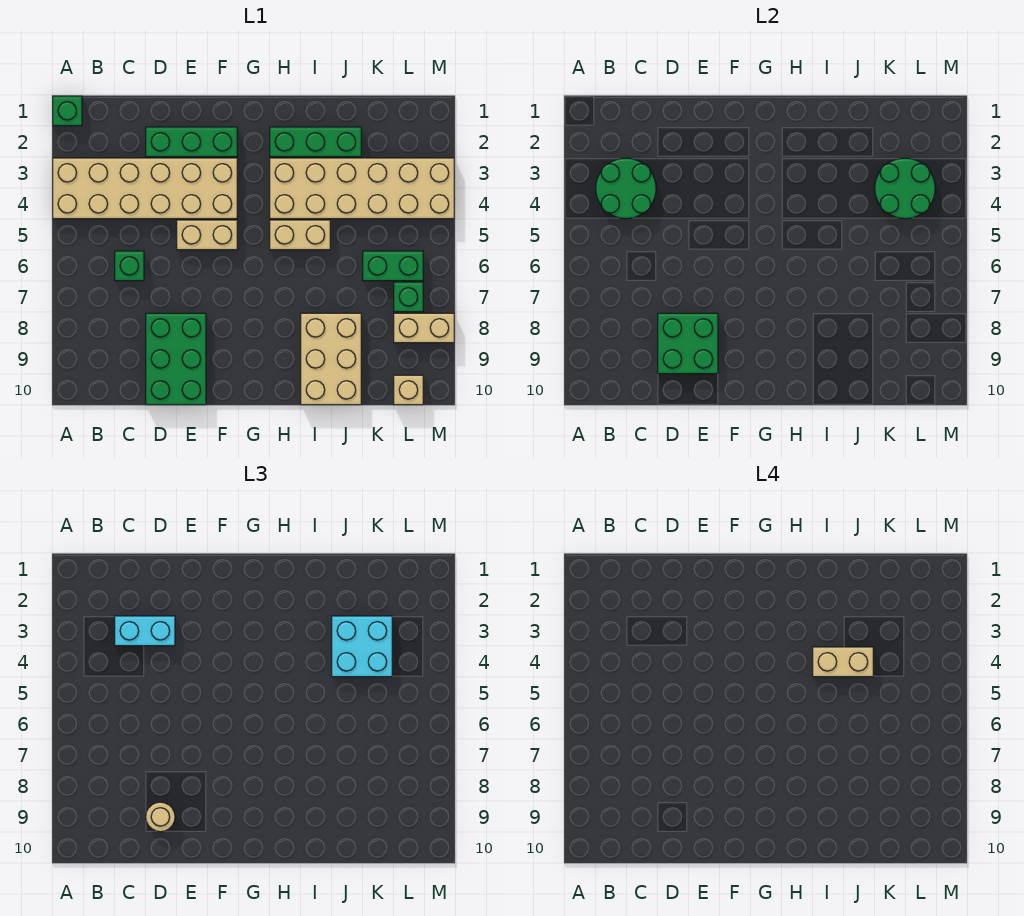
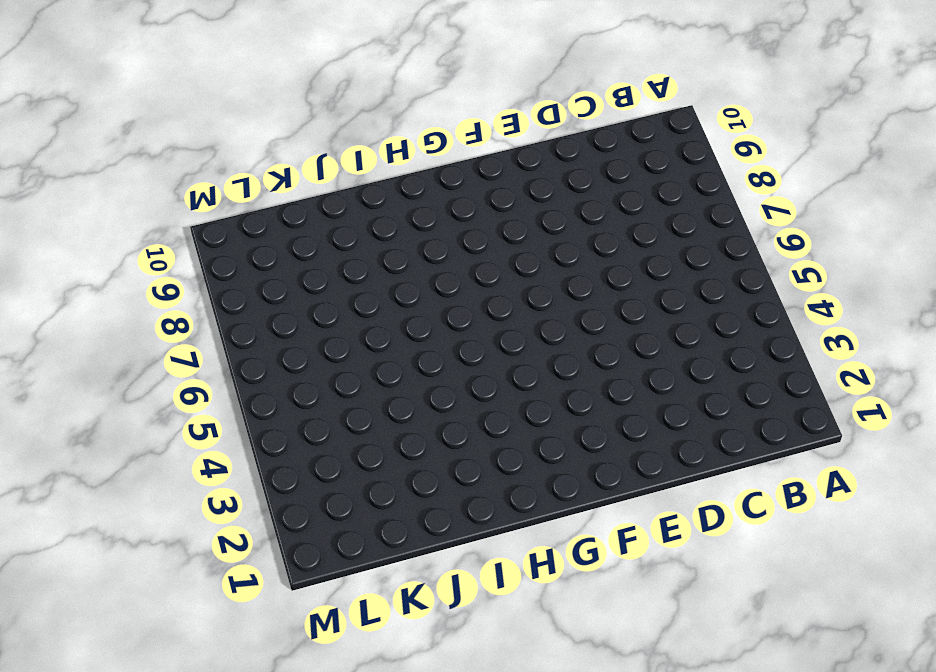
none -> green brick A1 level 1
none -> tan brick A3:F4 level 1
none -> green brick C6 level 1

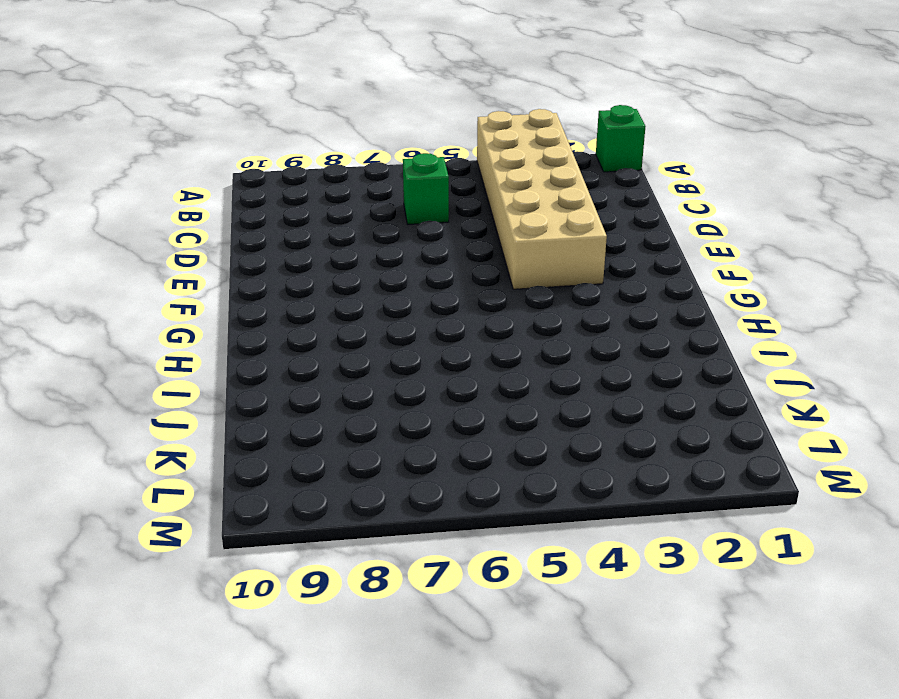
none -> green brick D2:F2 level 1
none -> green brick D8:E10 level 1
none -> tan brick E5:F5 level 1

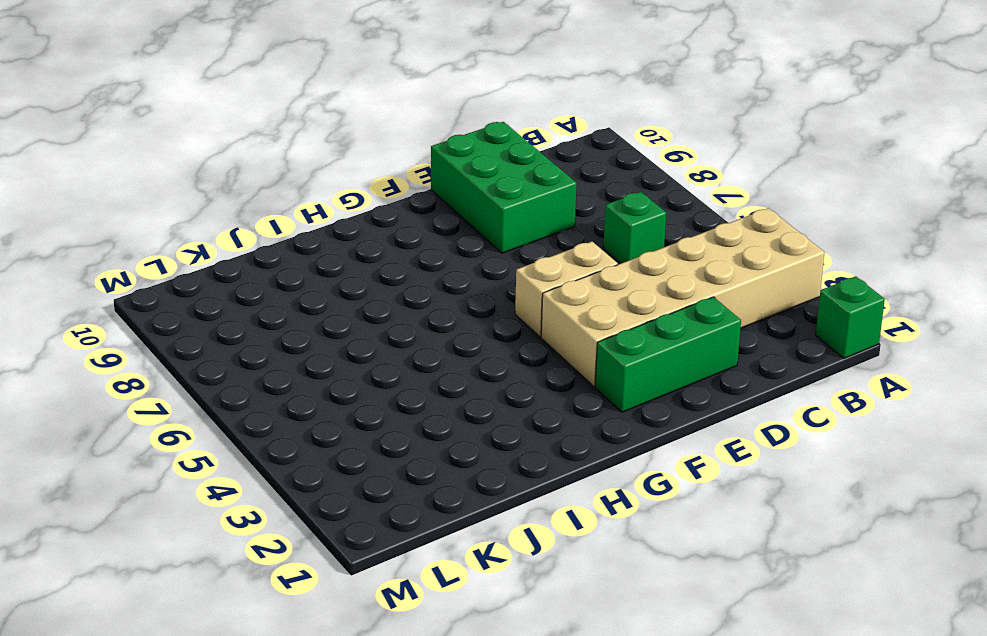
none -> green brick H2:J2 level 1
none -> tan brick H3:M4 level 1
none -> tan brick H5:I5 level 1

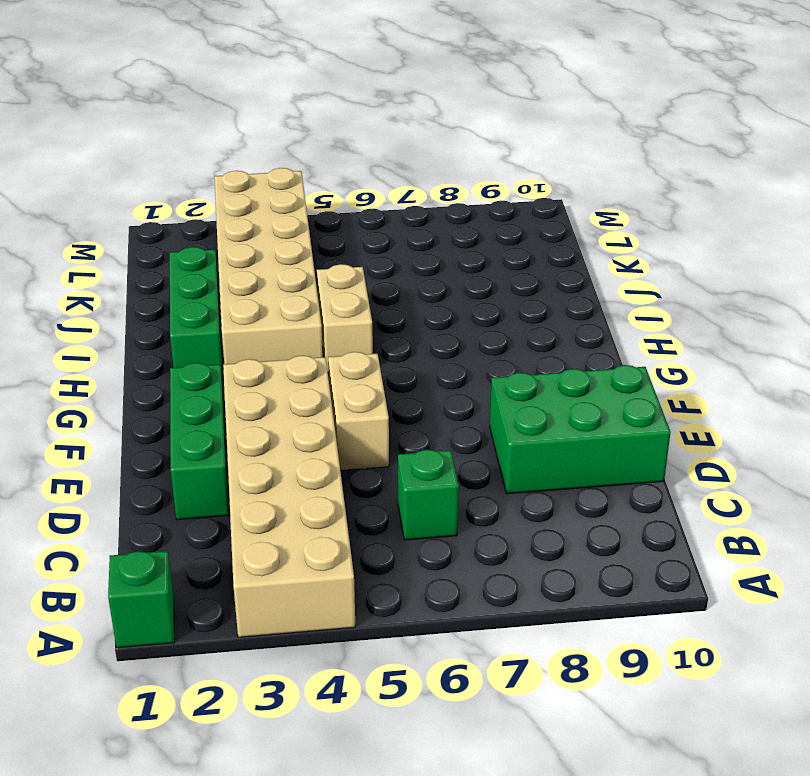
none -> tan brick I8:J10 level 1
none -> green brick K6:L6 level 1
none -> green brick L7 level 1

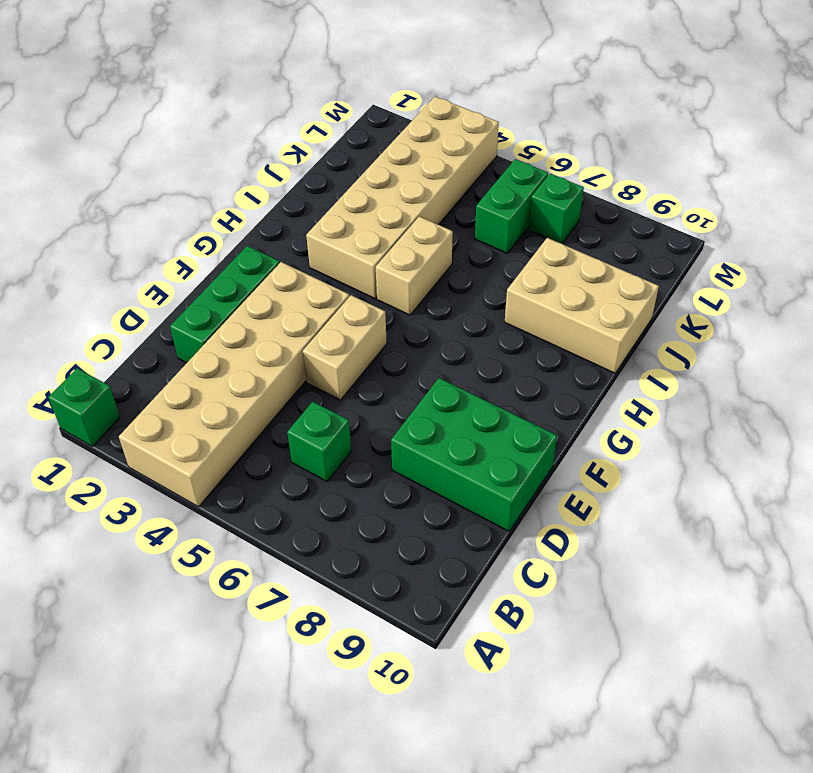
none -> green brick H2:J2 level 1
none -> tan brick L8:M8 level 1
none -> tan brick L10 level 1

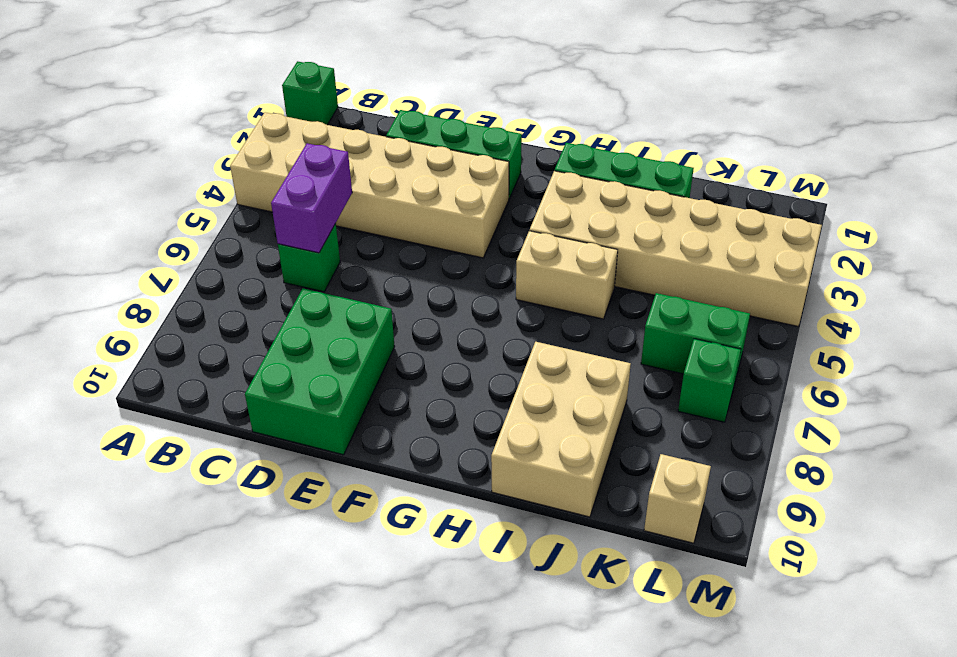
purple brick C5:C6 level 2 -> none
none -> tan brick E5:F5 level 1
none -> tan brick L8:M8 level 1
none -> green round brick B3:C4 level 2

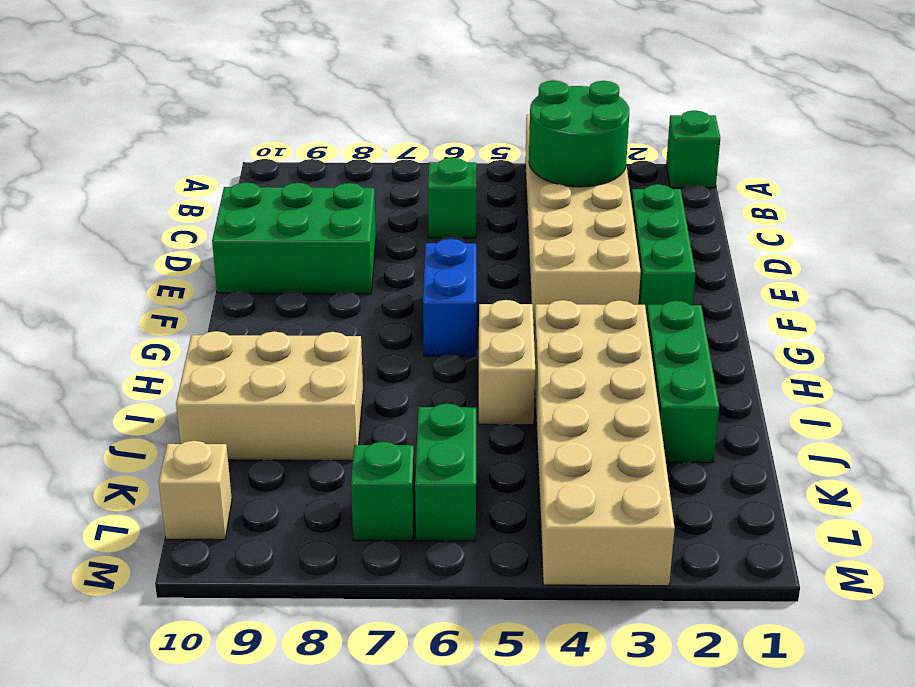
blue brick F6:G6 level 1 -> none
none -> tan brick E5:F5 level 1
none -> tan brick L8:M8 level 1
none -> green brick D8:E9 level 2

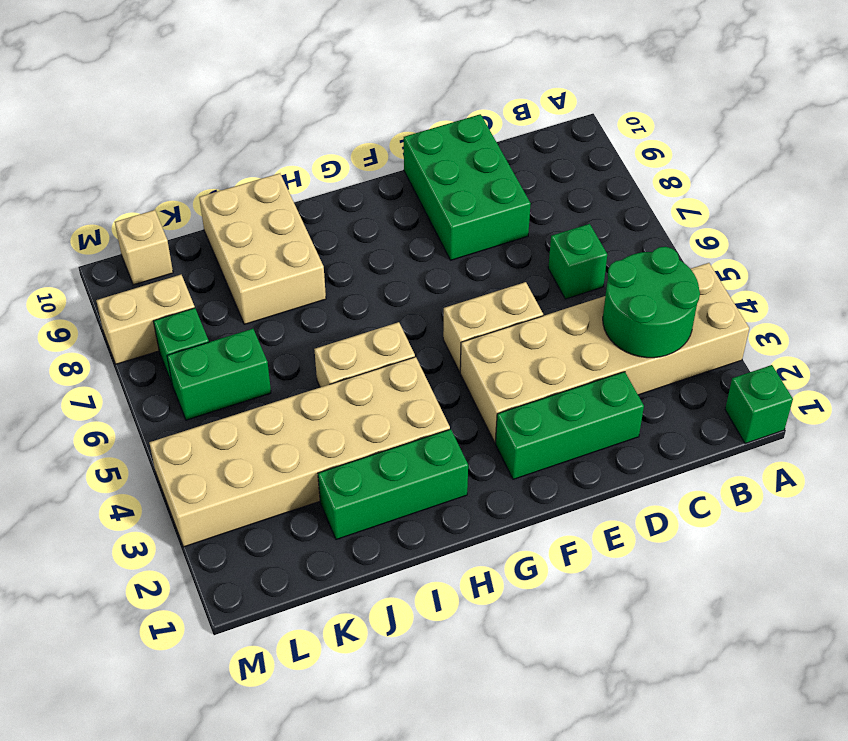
none -> green brick D8:E9 level 2
none -> green round brick K3:L4 level 2
none -> cyan brick C3:D3 level 3

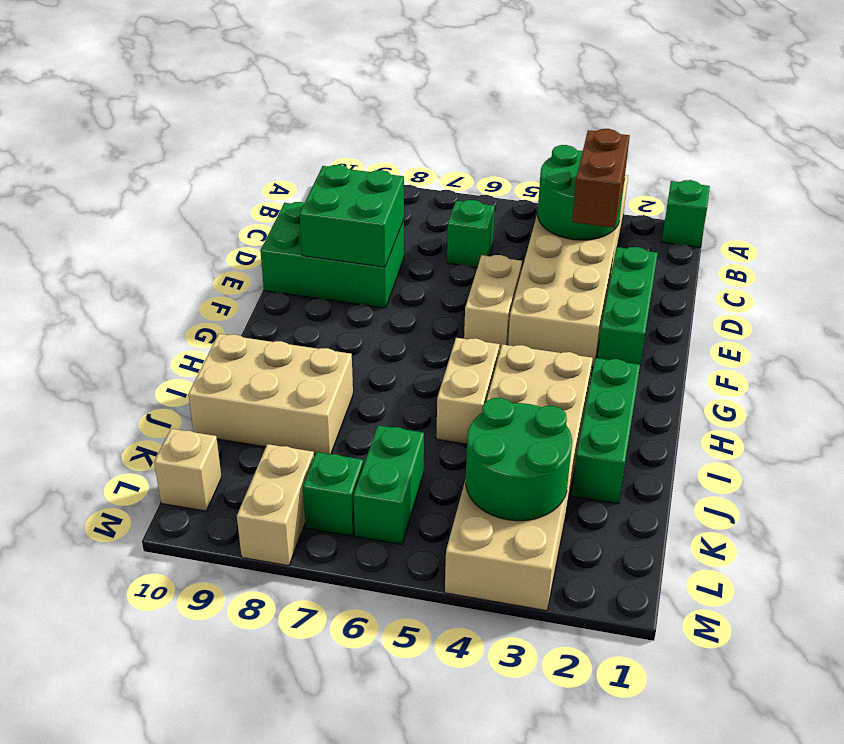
brown brick C3:D3 level 3 -> cyan brick C3:D3 level 3
none -> tan round brick D9 level 3
none -> cyan brick J3:K4 level 3
none -> tan brick I4:J4 level 4

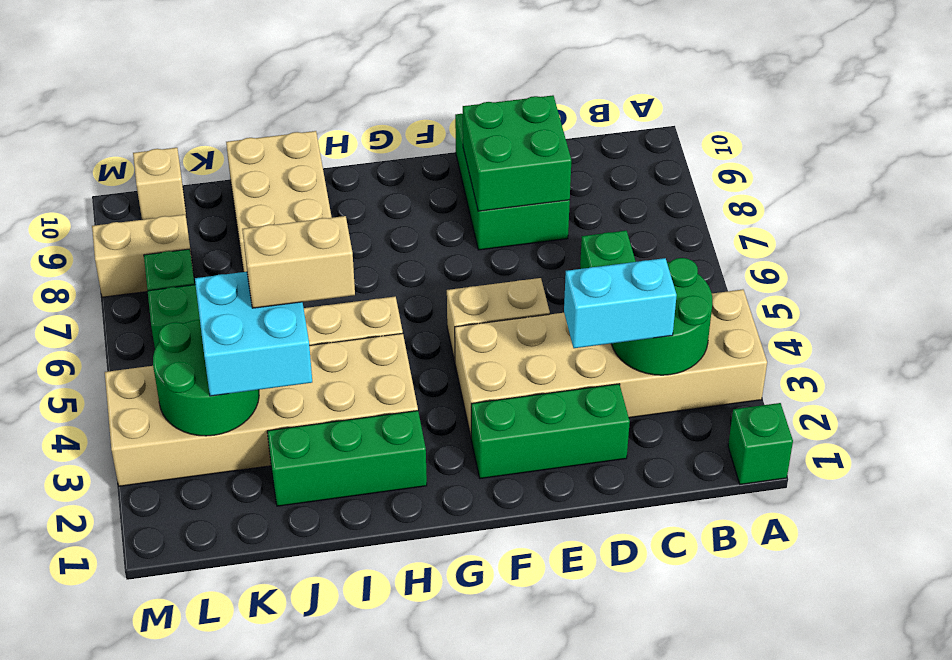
none -> tan round brick D9 level 3

